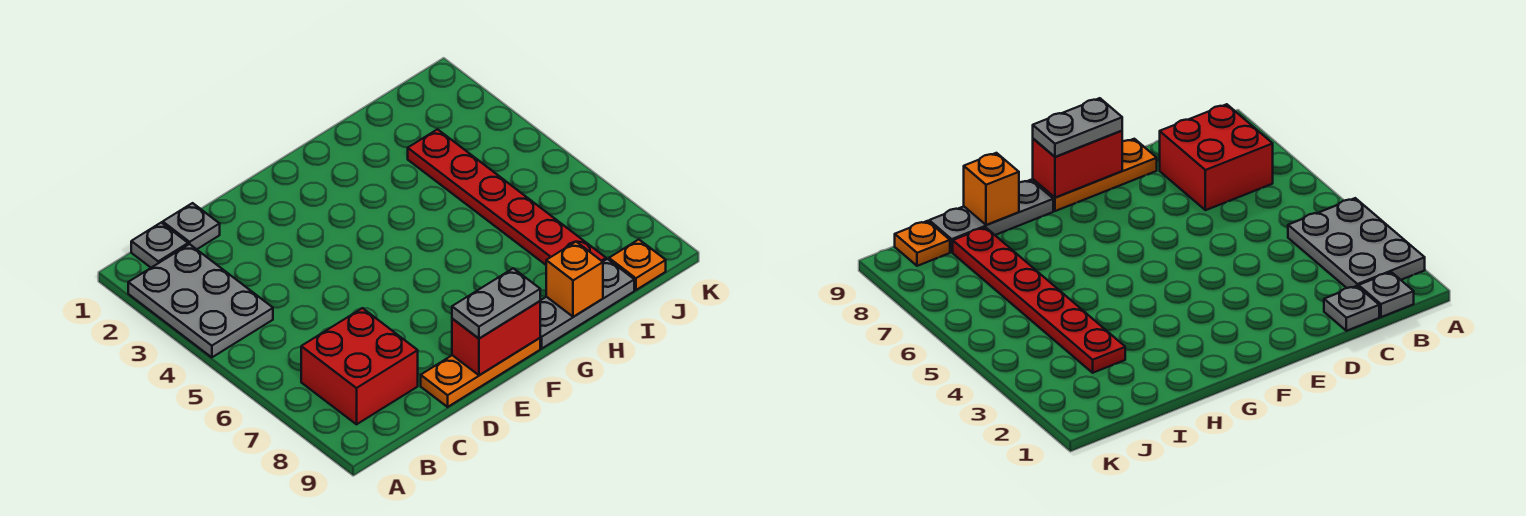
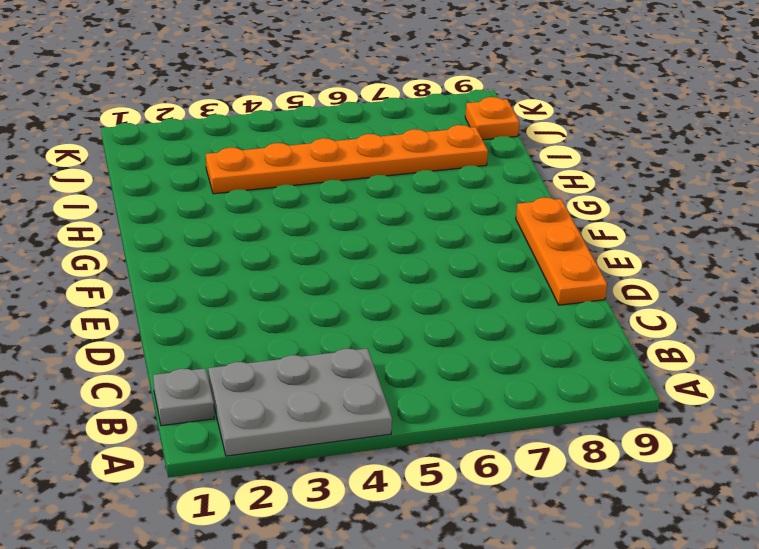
orange plate I3:I8 level 1 -> red plate I3:I8 level 1
none -> red brick B7:C8 level 1
none -> grey plate C1 level 1

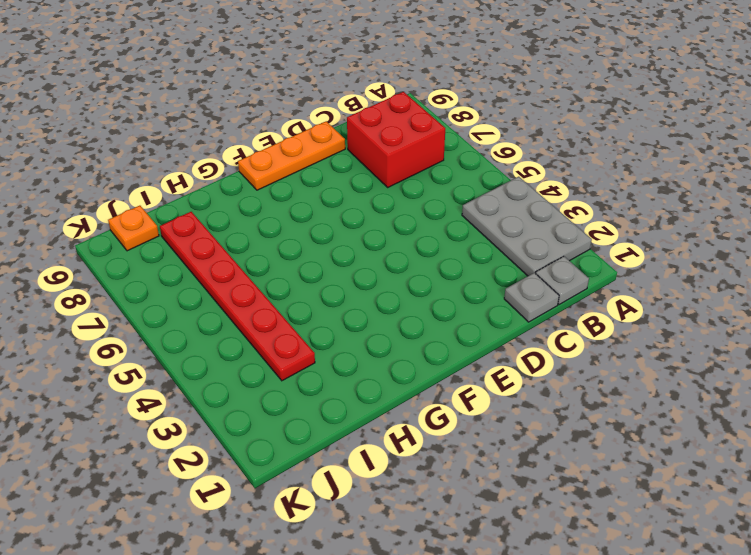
none -> grey plate G9:I9 level 1
none -> red brick E9:F9 level 2

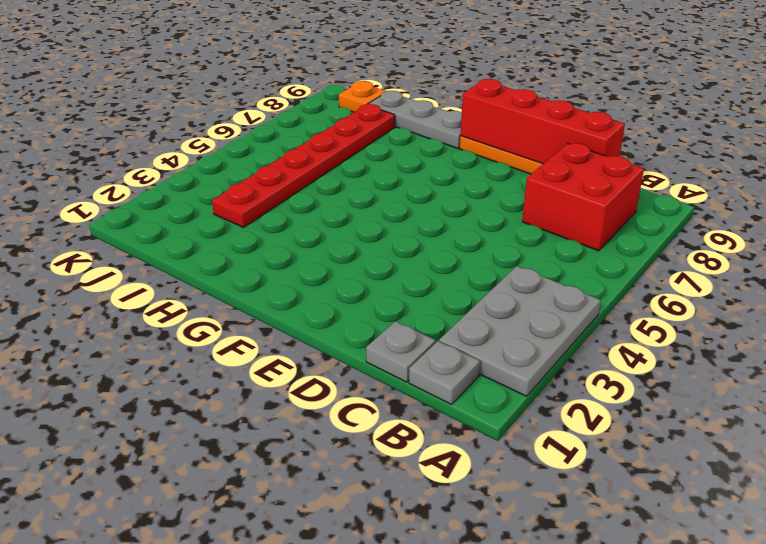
red brick C9:F9 level 2 -> red brick E9:F9 level 2
none -> orange brick H9 level 2
none -> grey plate E9:F9 level 3

